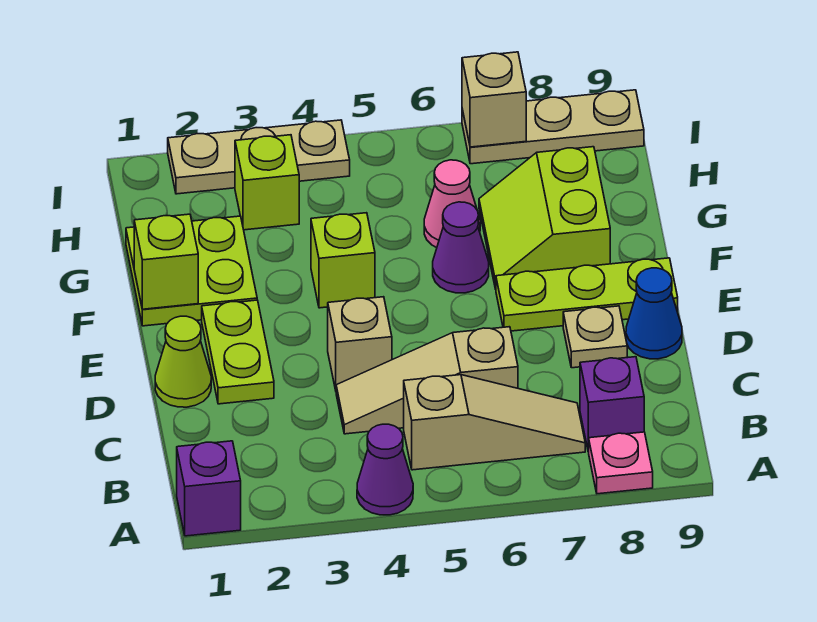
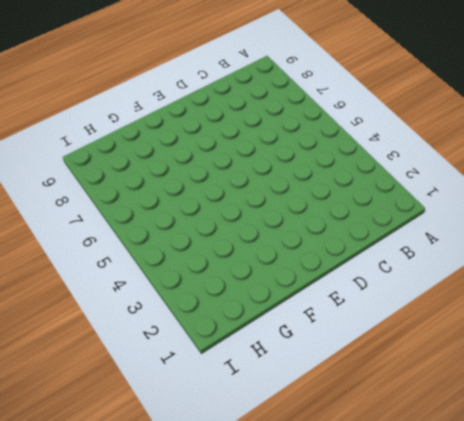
none -> purple brick A1 level 1
none -> purple cone A4 level 1
none -> pink plate A8 level 1

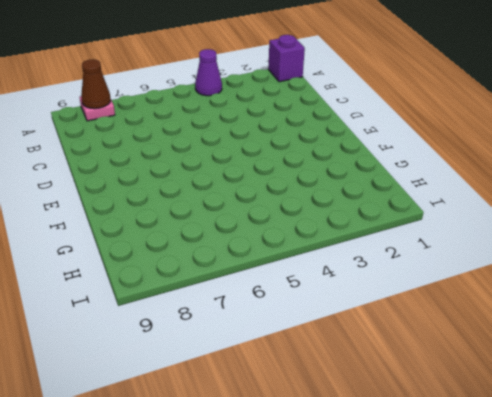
brown cone A8 level 2 -> none
none -> tan slope B5:B7 level 1 top 5
none -> purple brick B8 level 1
none -> tan slope C4:C6 level 1 top 6

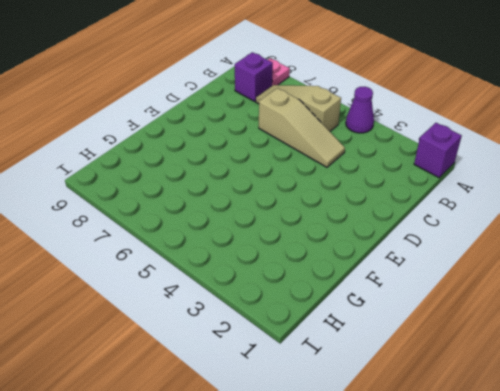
none -> lime cone D1 level 1
none -> lime plate D2:E2 level 1
none -> tan brick D4 level 1

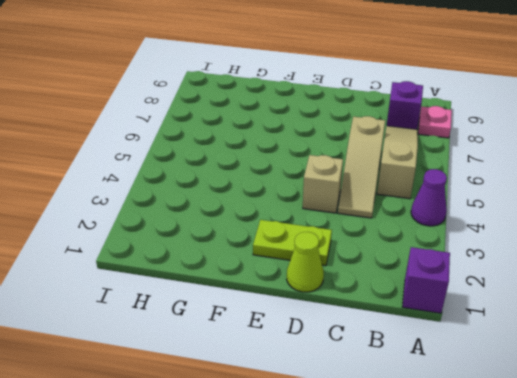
none -> tan plate D8 level 1
none -> blue cone D9 level 1
none -> lime plate E7:E9 level 1

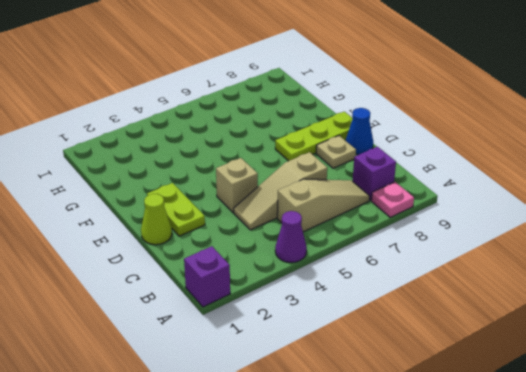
none -> lime plate F1:G2 level 1
none -> lime brick F4 level 1
none -> purple cone F6 level 1

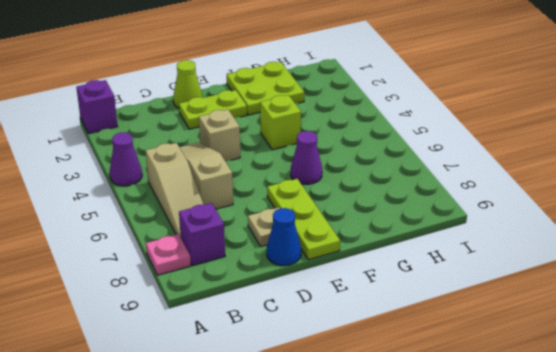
none -> lime slope F7:G8 level 1 top 8
none -> pink cone G6 level 1
none -> lime brick H3 level 1

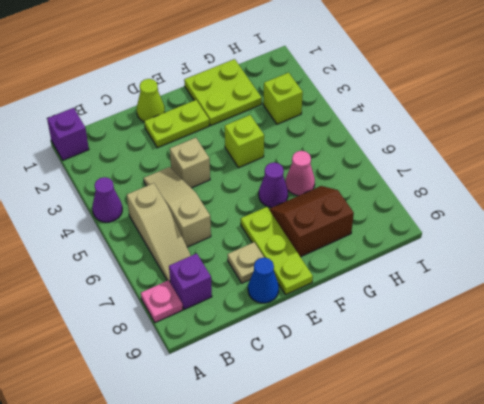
brown slope F7:G8 level 1 top 8 -> lime slope F7:G8 level 1 top 8
none -> tan plate I2:I4 level 1
none -> tan plate I7:I9 level 1
none -> lime brick F1 level 2

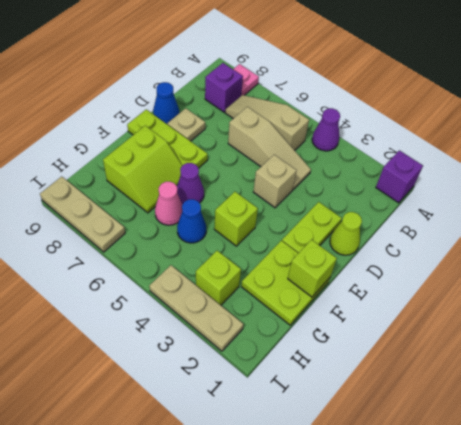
blue cone G5 level 1 -> none
none -> tan brick I7 level 2

